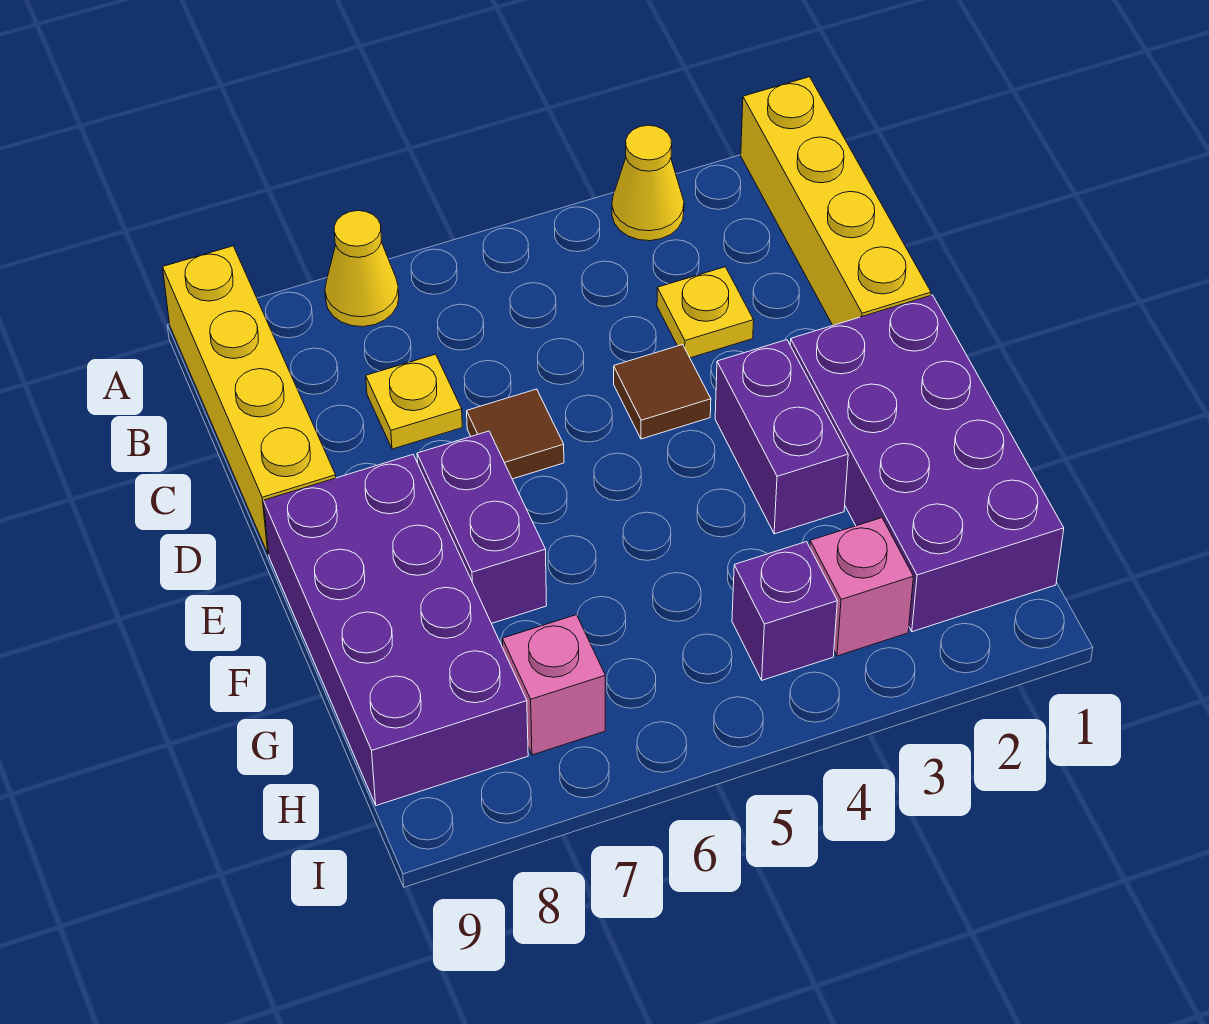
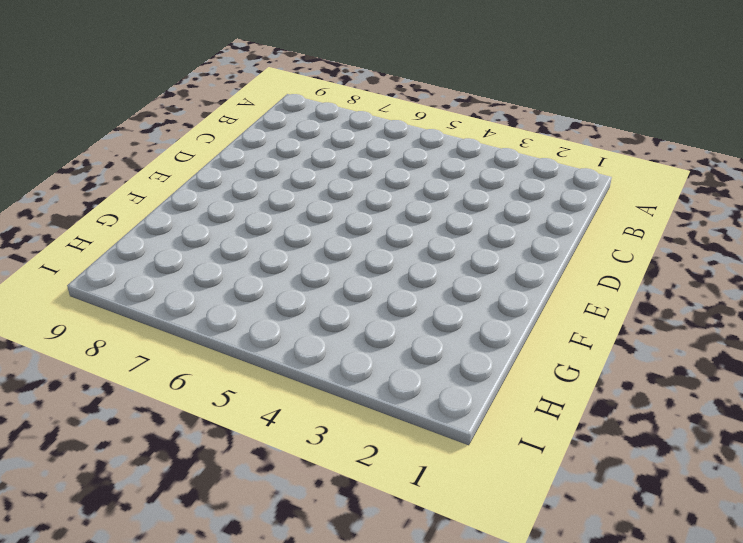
none -> yellow brick A1:D1 level 1
none -> yellow cone A3 level 1
none -> yellow cone A7 level 1

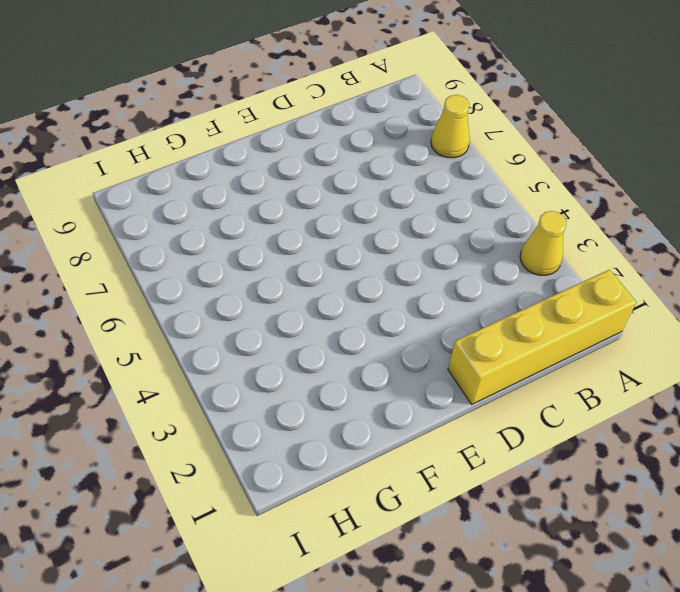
none -> yellow brick A9:D9 level 1
none -> yellow plate C3 level 1
none -> yellow plate C7 level 1

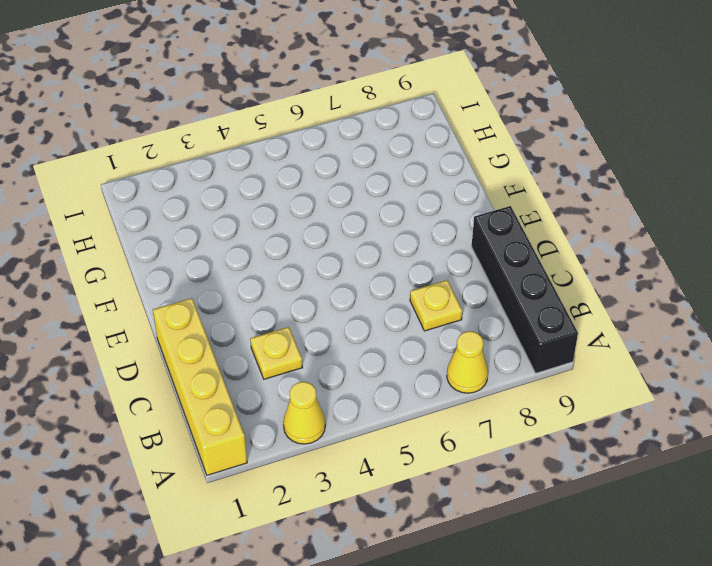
black brick A9:D9 level 1 -> yellow brick A9:D9 level 1
none -> brown tile D4 level 1
none -> brown tile D6 level 1
none -> purple brick E1:H2 level 1

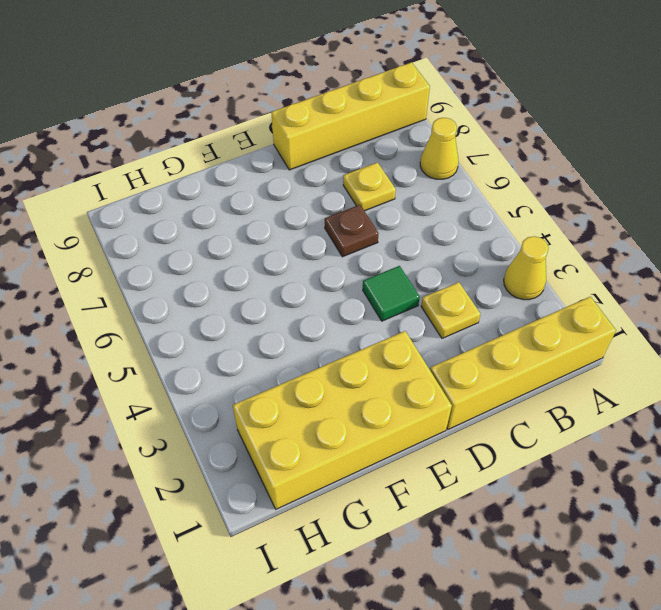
green tile D4 level 1 -> brown tile D4 level 1
brown plate D6 level 1 -> brown tile D6 level 1
yellow brick E1:H2 level 1 -> purple brick E1:H2 level 1
none -> purple brick E3:F3 level 1
none -> purple brick E7:F7 level 1
none -> purple brick E8:H9 level 1

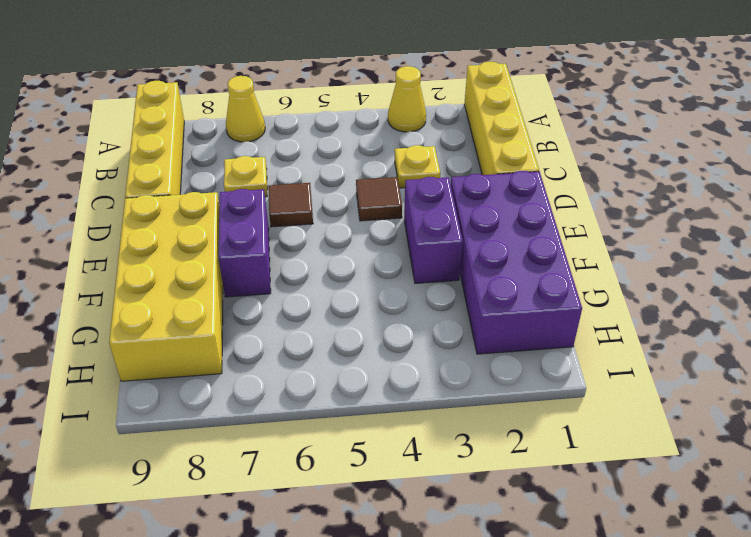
yellow brick E8:H9 level 1 -> purple brick E8:H9 level 1
none -> pink brick H3 level 1
none -> purple brick H4 level 1
none -> pink brick H7 level 1

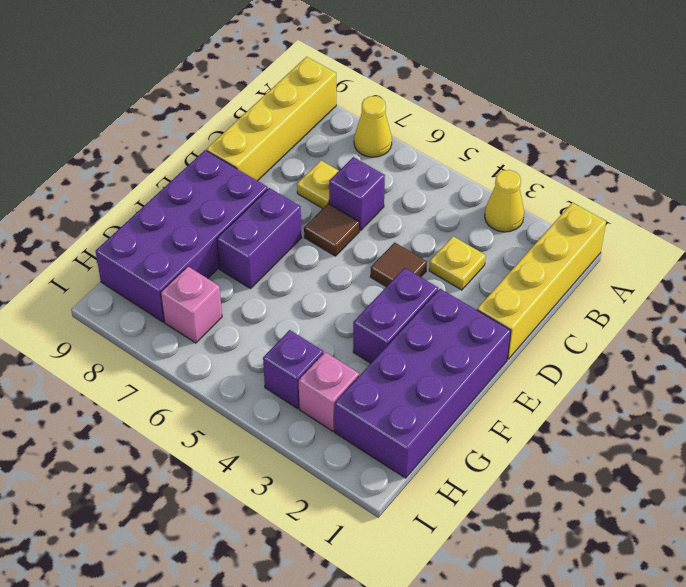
purple brick C6 level 1 -> none

